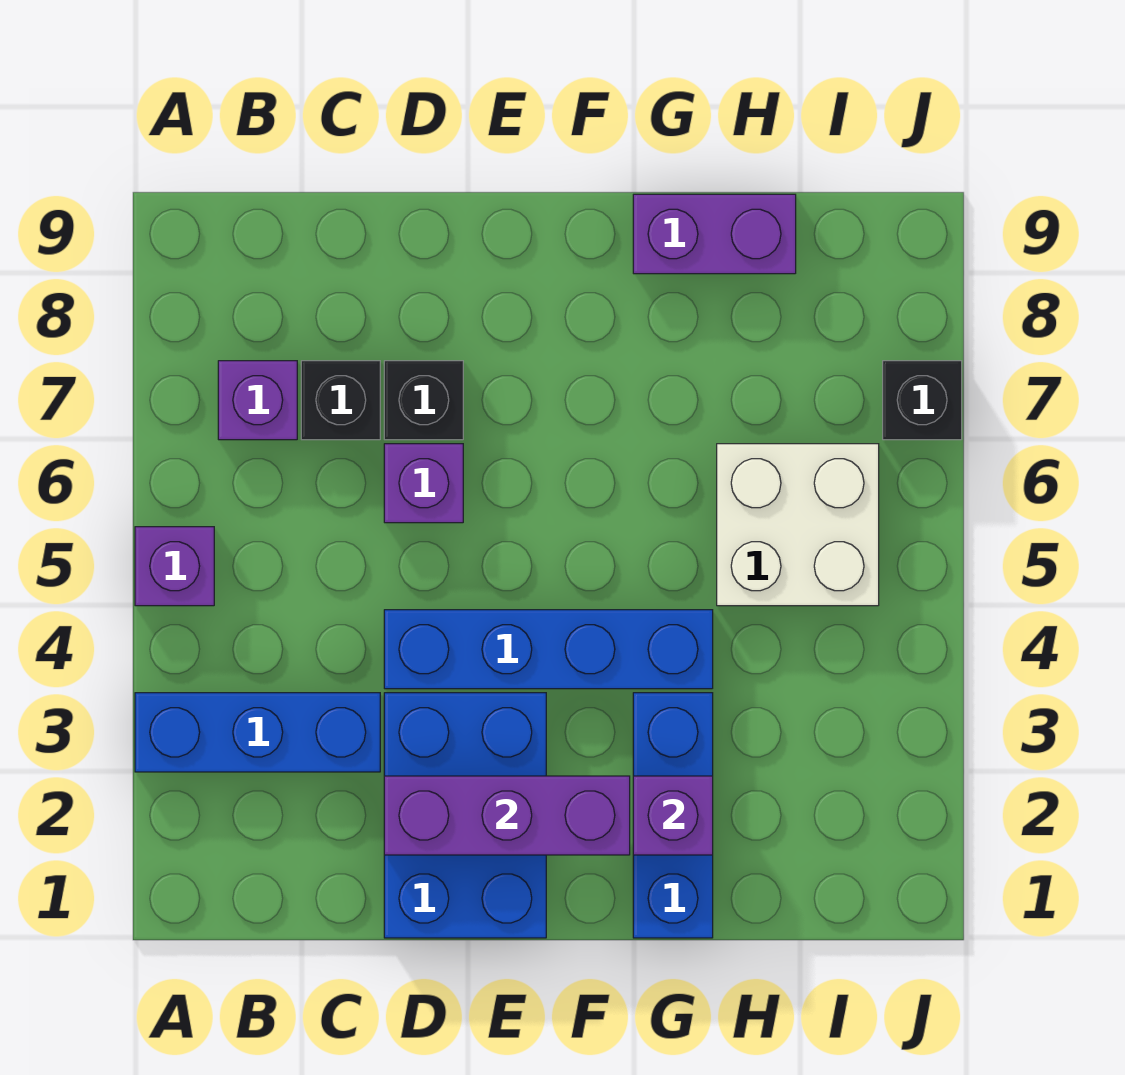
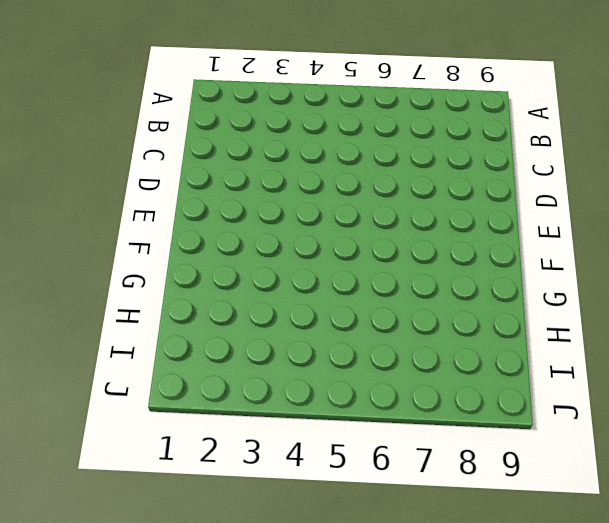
none -> blue brick A3:C3 level 1
none -> purple brick A5 level 1
none -> purple brick B7 level 1

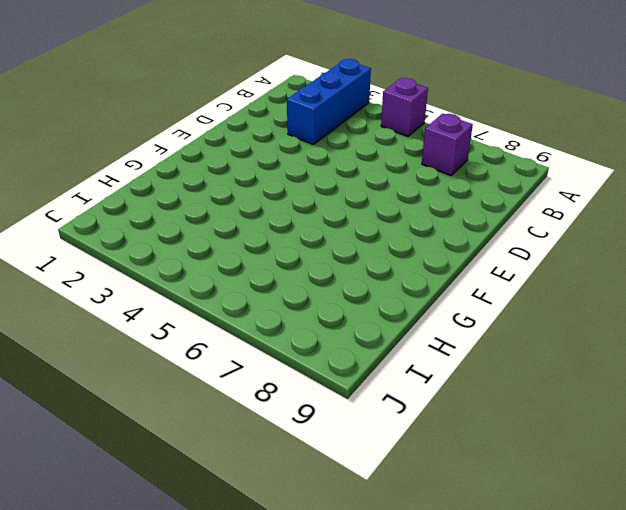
none -> black brick C7 level 1
none -> blue brick D1:E3 level 1
none -> blue brick D4:G4 level 1

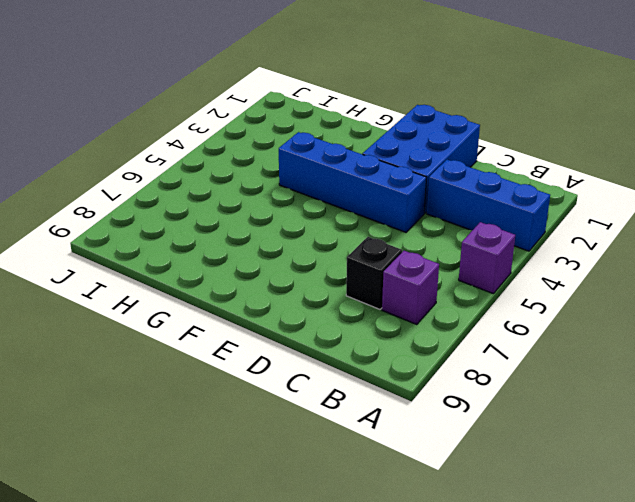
none -> purple brick D6 level 1
none -> black brick D7 level 1
none -> blue brick G1:G3 level 1

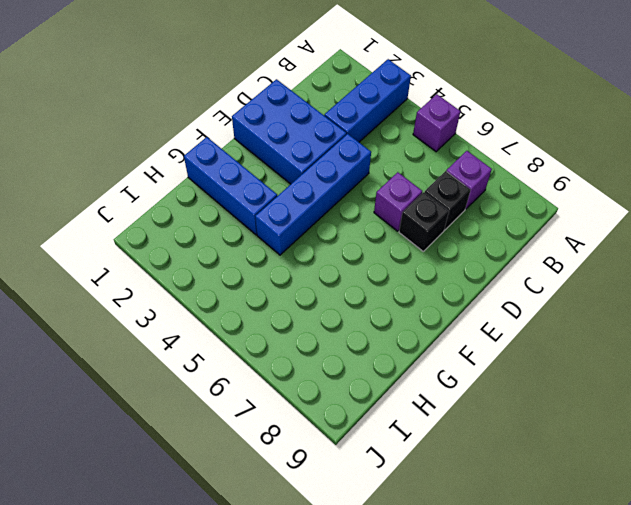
none -> purple brick G9:H9 level 1
none -> white brick H5:I6 level 1
none -> black brick J7 level 1

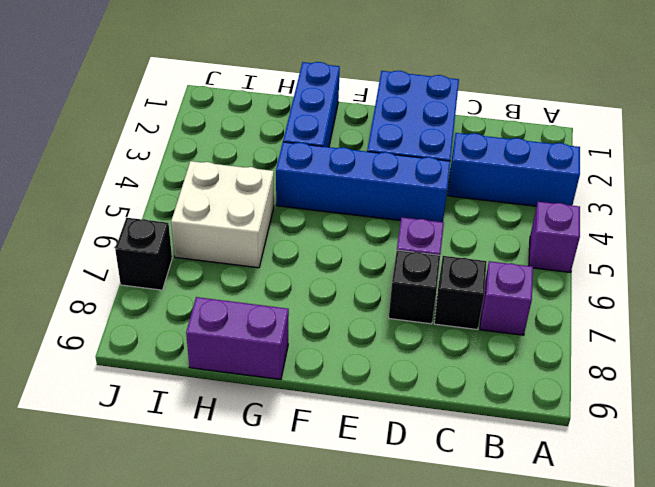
none -> purple brick D2:F2 level 2
none -> purple brick G2 level 2

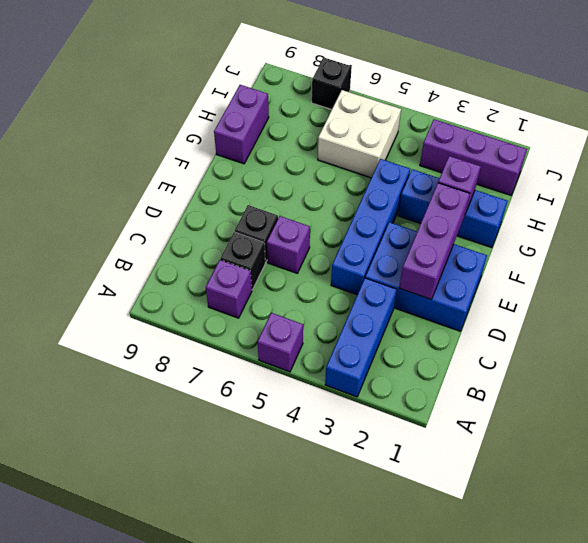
purple brick I1:I3 level 1 -> none

